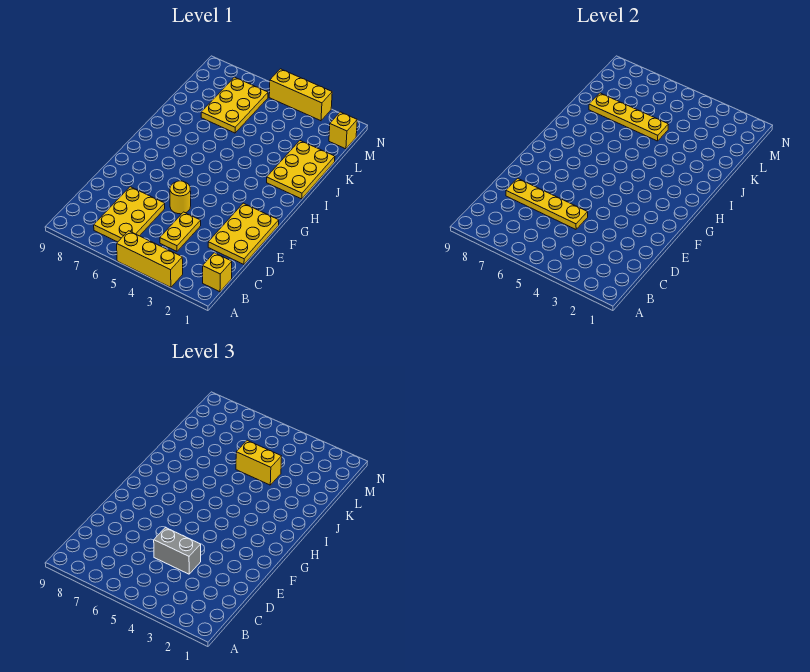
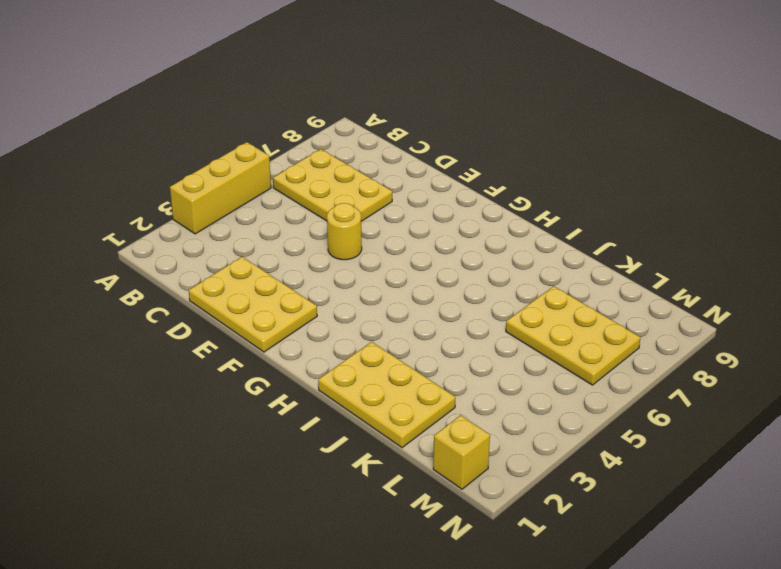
none -> yellow brick B1 level 1
none -> yellow plate C4:D4 level 1
none -> yellow brick N3:N5 level 1

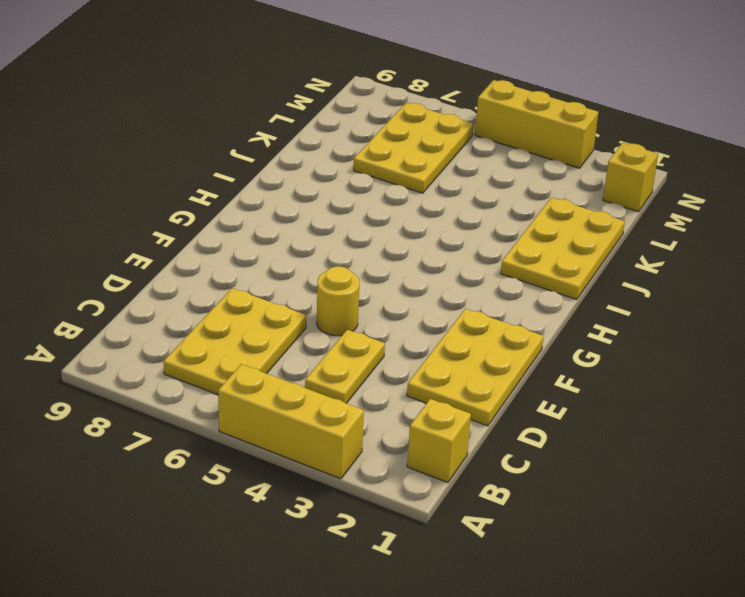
none -> yellow plate D5:D8 level 2
none -> yellow plate K5:K8 level 2
none -> grey brick D4:D5 level 3

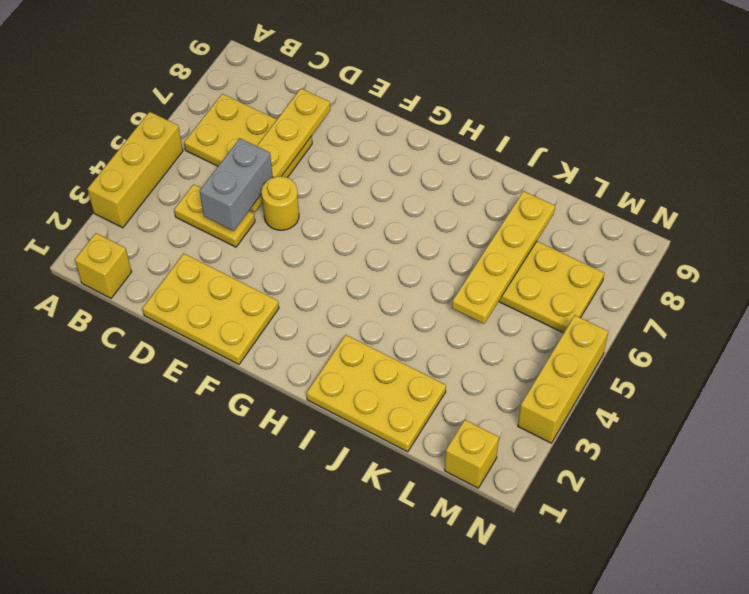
none -> yellow brick K4:K5 level 3

